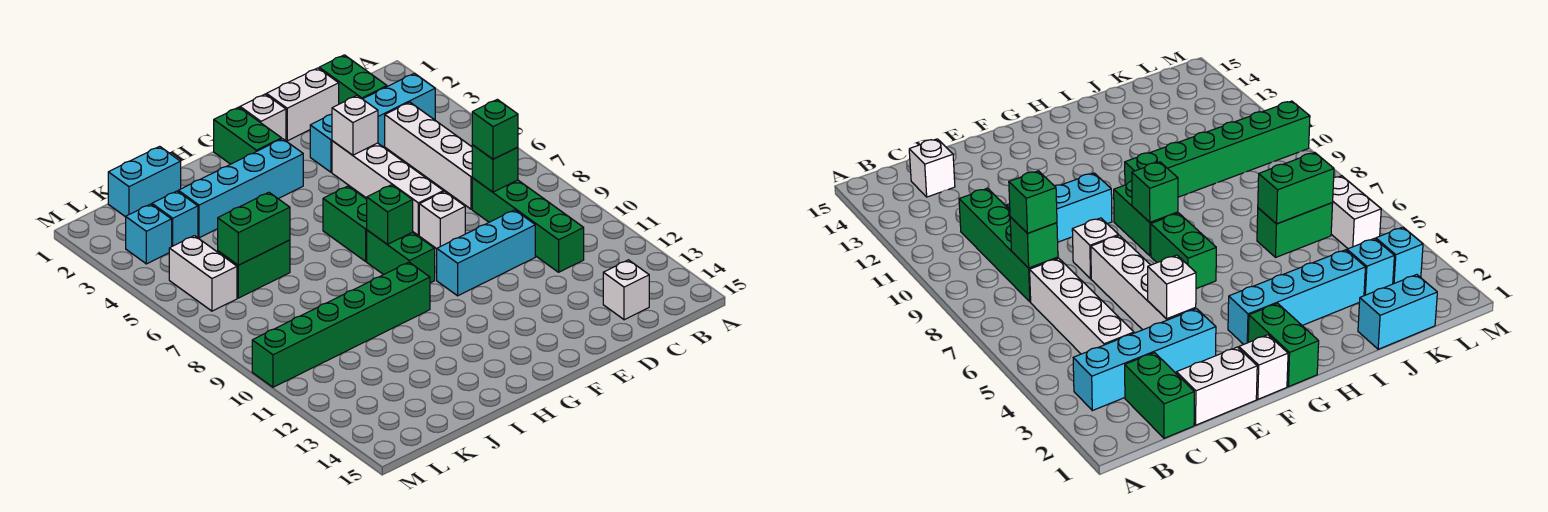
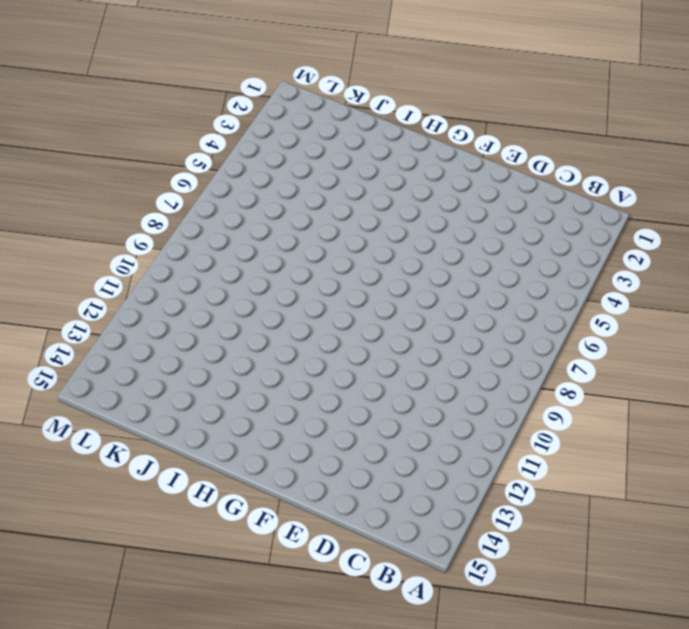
none -> cyan brick B3:E3 level 1
none -> green brick C1:C2 level 1
none -> white brick C4:C7 level 1

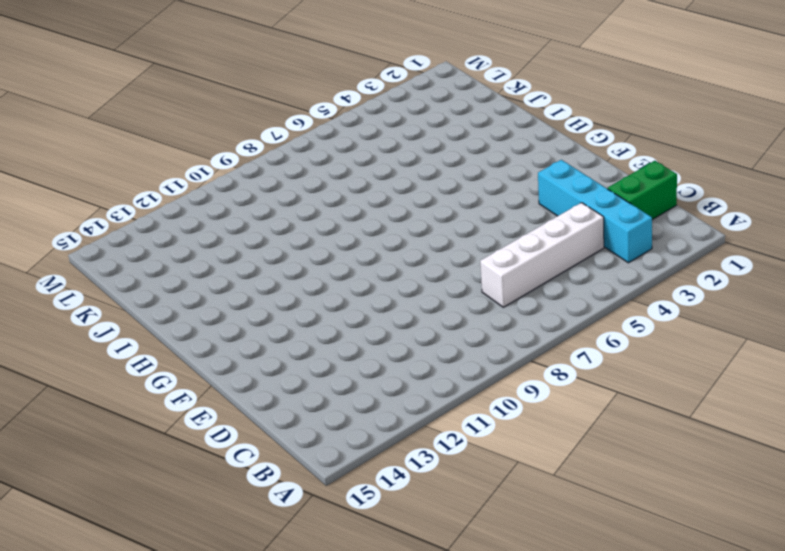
none -> green brick C8:C11 level 1
none -> white brick C14 level 1
none -> white brick D1:E1 level 1

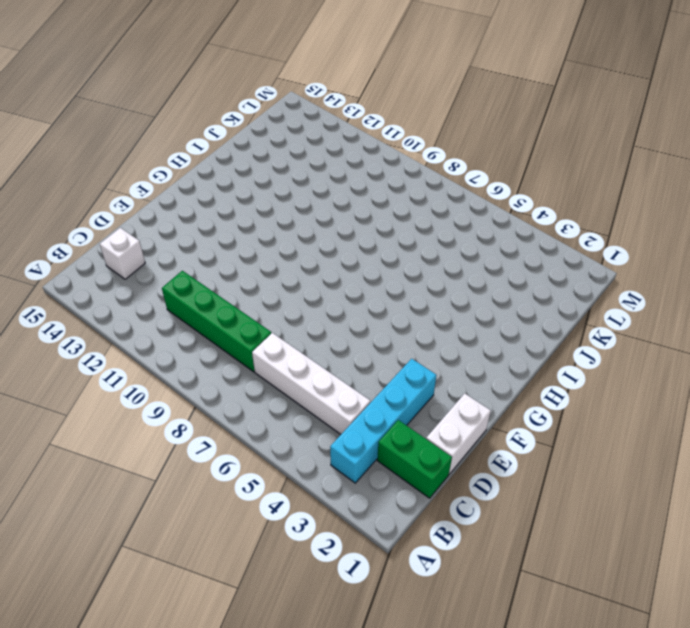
none -> cyan brick D10:F10 level 1
none -> white brick E4:E7 level 1
none -> white brick E8 level 1

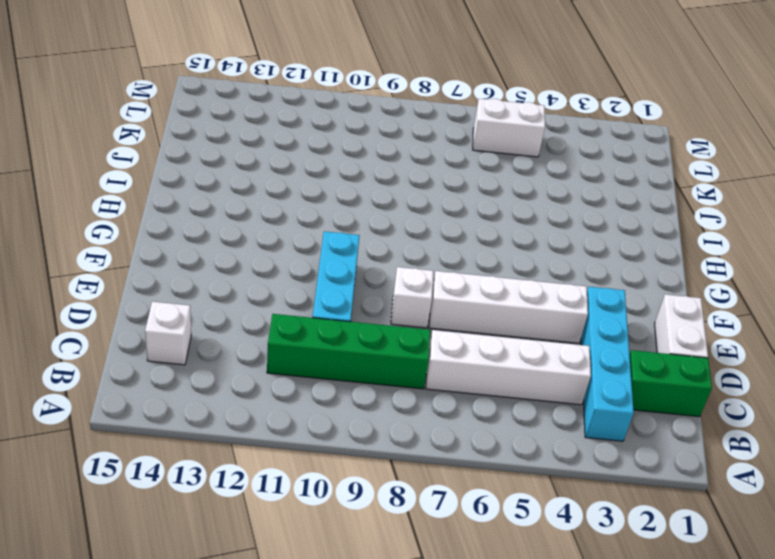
none -> white brick F1 level 1
none -> green brick G1:G2 level 1
none -> cyan brick G3:J3 level 1

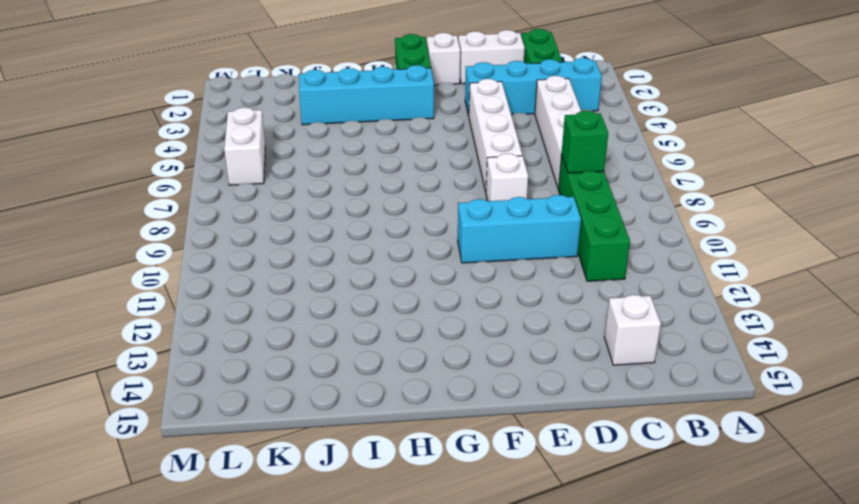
none -> green brick G6:G7 level 1
none -> green brick G8:G9 level 1
none -> green brick H10:M10 level 1

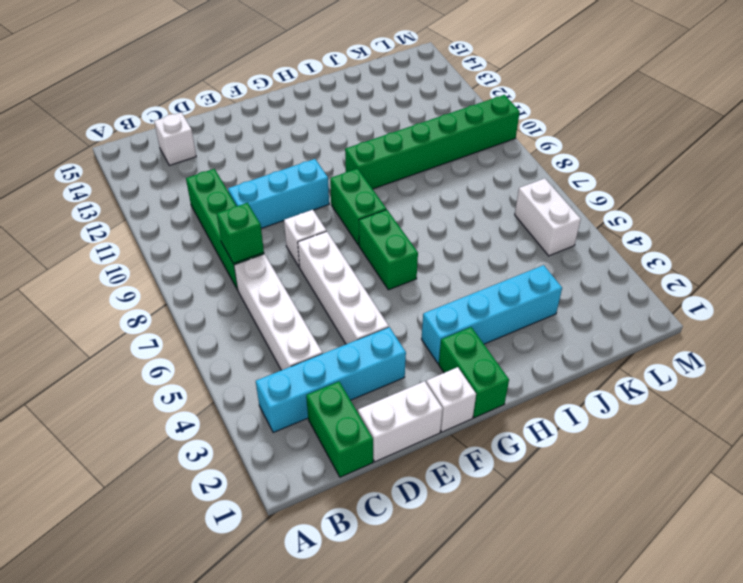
none -> cyan brick J1:K1 level 1
none -> green brick J6:K6 level 1
none -> cyan brick K3 level 1

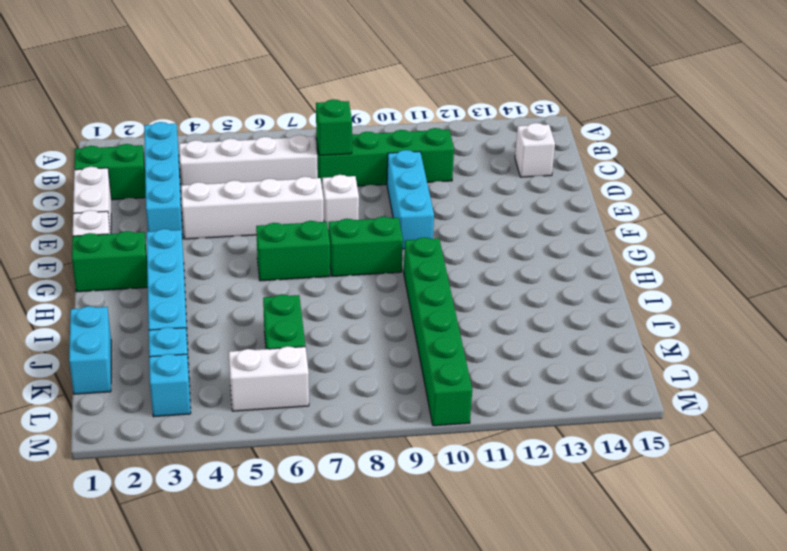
none -> white brick E4 level 2
none -> green brick G8 level 2
none -> green brick J6:K6 level 2

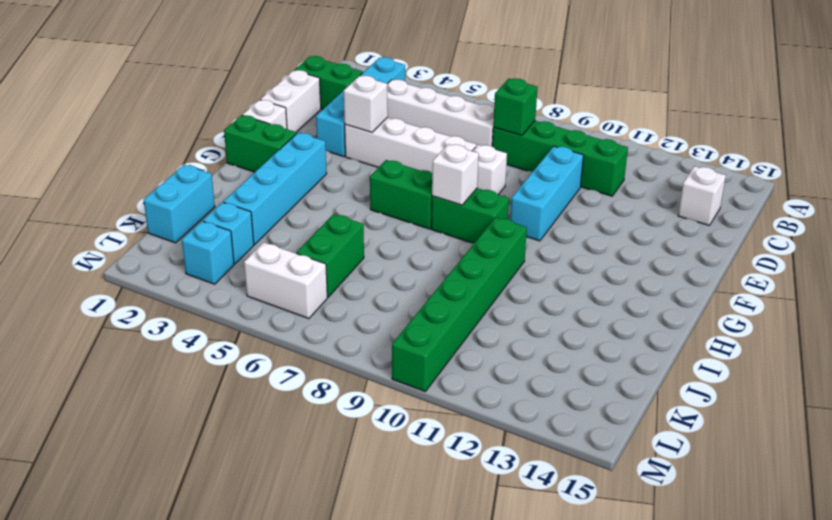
white brick G8 level 2 -> green brick G8 level 2
none -> green brick J6:K6 level 2
none -> green brick C8 level 3

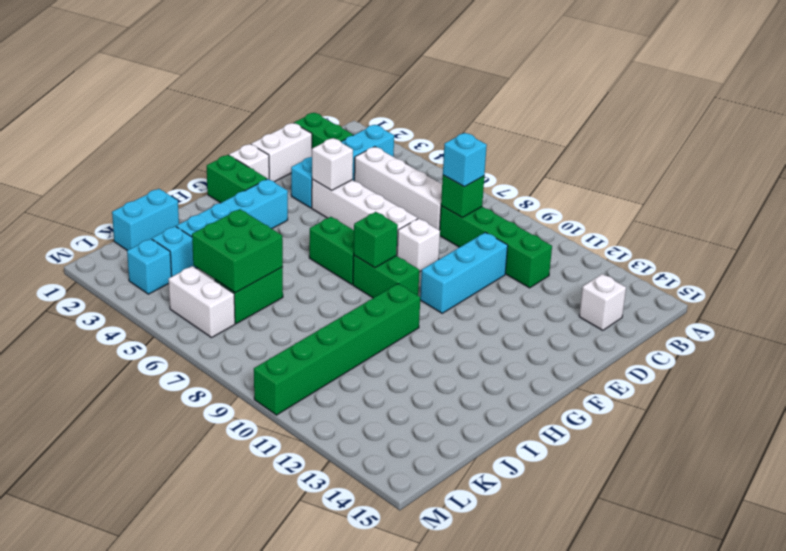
cyan brick C8 level 3 -> green brick C8 level 3
green brick J5:K6 level 2 -> green brick J6:K6 level 2

